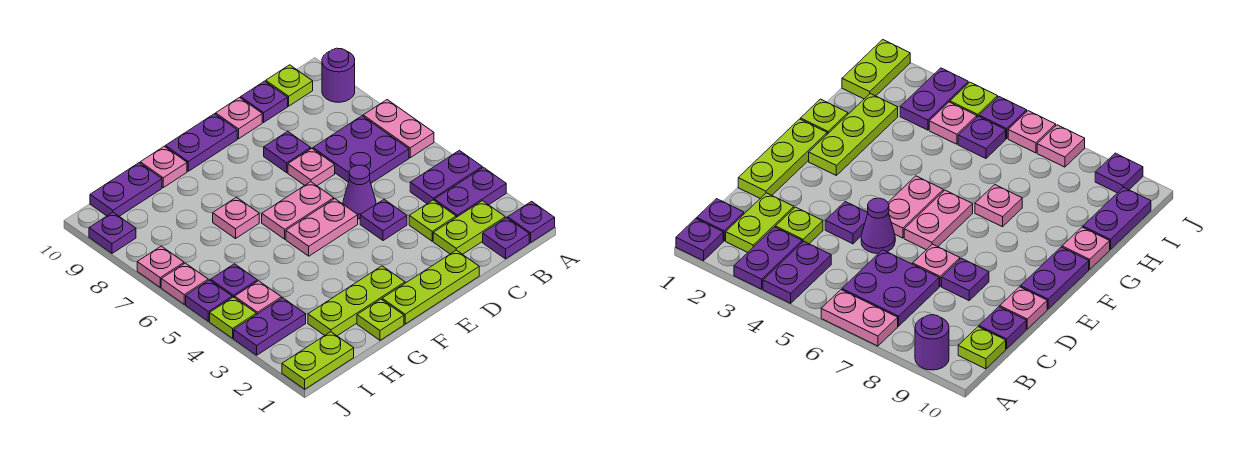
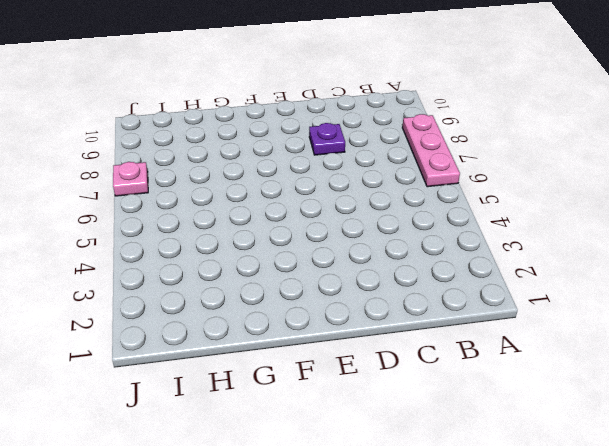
pink plate A6:A8 level 1 -> pink plate A6:A7 level 1
none -> purple plate A1 level 1
none -> purple plate A3:B3 level 1
none -> purple plate A4:B4 level 1
none -> purple round brick A9 level 1

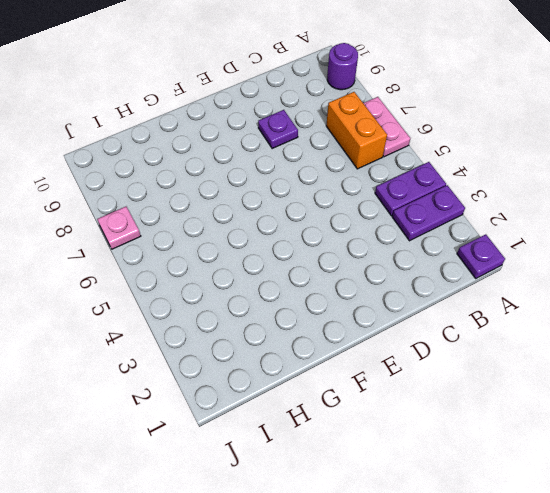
orange brick B6:B7 level 1 -> purple plate B6:C7 level 1
none -> purple plate B1 level 1
none -> lime plate B2:C2 level 1
none -> lime plate B10 level 1
none -> lime plate C3 level 1

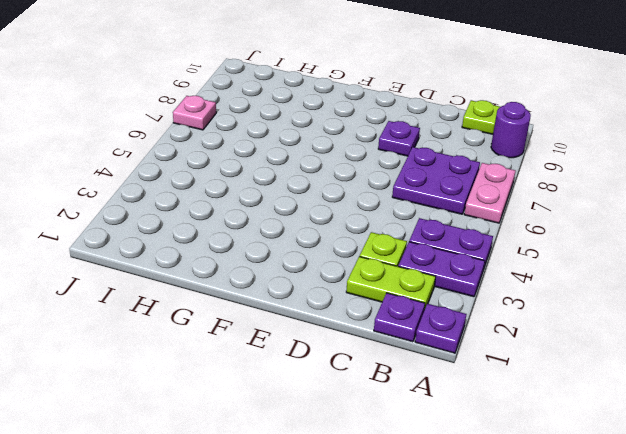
none -> purple plate C10 level 1
none -> lime plate D1:F1 level 1
none -> purple plate D4 level 1
none -> purple cone D5 level 1

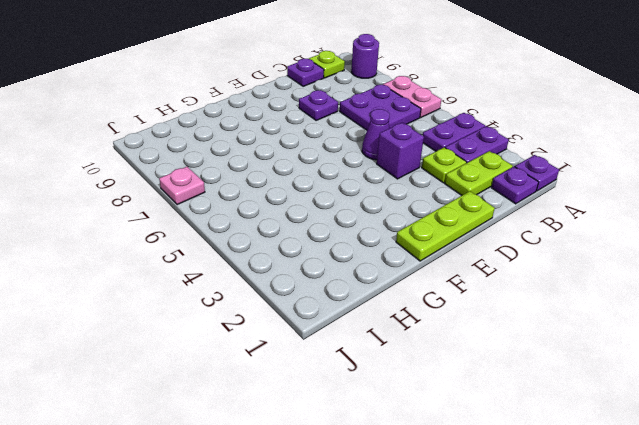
purple brick D4 level 1 -> purple plate D4 level 1
none -> pink plate D7 level 1
none -> pink plate D10 level 1
none -> pink plate E5:F5 level 1
none -> pink plate E6:F6 level 1

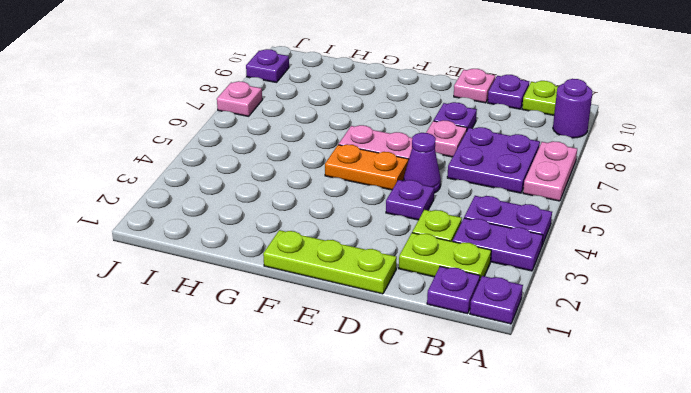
orange plate E5:F5 level 1 -> pink plate E5:F5 level 1
none -> purple plate E10:F10 level 1
none -> lime plate F2:H2 level 1
none -> lime plate G1 level 1
none -> pink plate G7 level 1

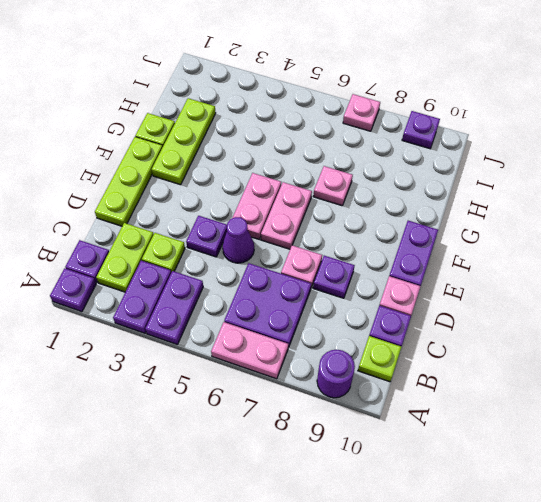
none -> pink plate G10 level 1
none -> purple plate H10:I10 level 1
none -> lime plate I1:J1 level 1
none -> purple plate I3:J3 level 1

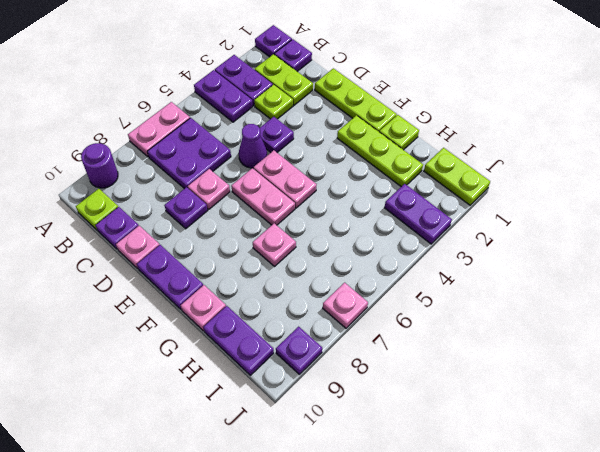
none -> pink plate I4 level 1
none -> purple plate I5 level 1
none -> lime plate J4 level 1
none -> purple plate J5 level 1

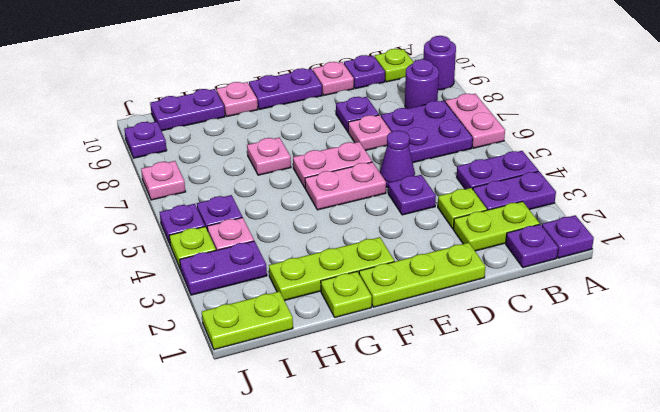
purple round brick B8 level 1 -> none
none -> pink plate J6 level 1

